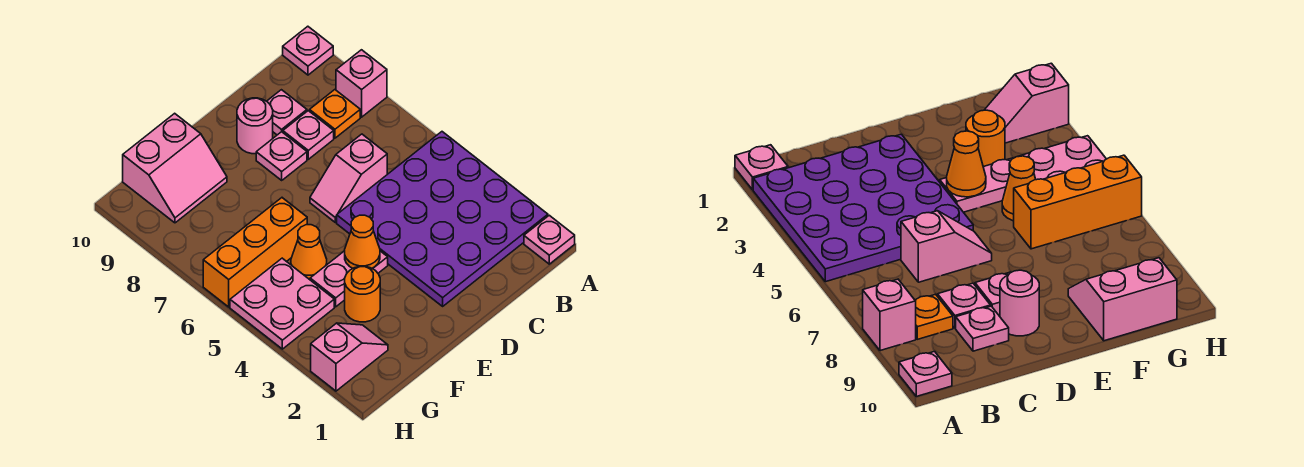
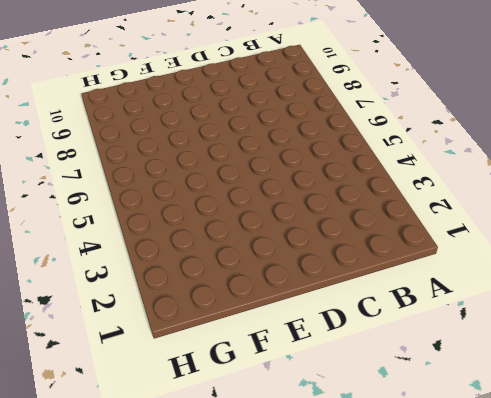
none -> pink plate A1 level 1
none -> purple plate A2:D5 level 1
none -> pink brick A8 level 1

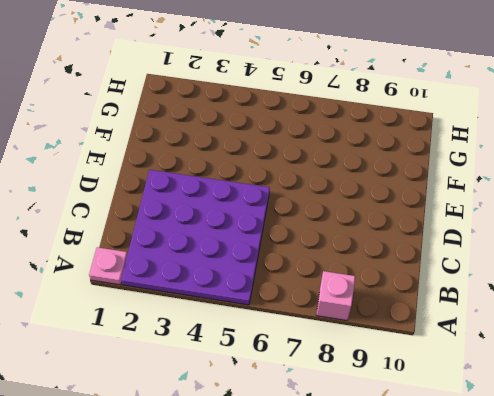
none -> pink plate A10 level 1
none -> orange plate B8 level 1
none -> pink slope C6:D6 level 1 top C

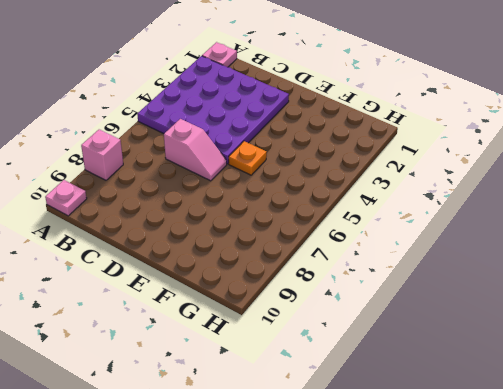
orange plate E5 level 1 -> orange plate B8 level 1
none -> pink plate C8 level 1
none -> pink plate C9 level 1
none -> pink plate D8 level 1

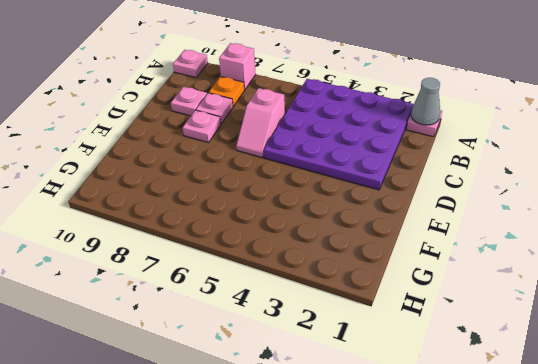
grey cone A1 level 2 -> none
none -> pink round brick D9 level 1
none -> pink plate E4:F4 level 1
none -> orange round brick F3 level 1

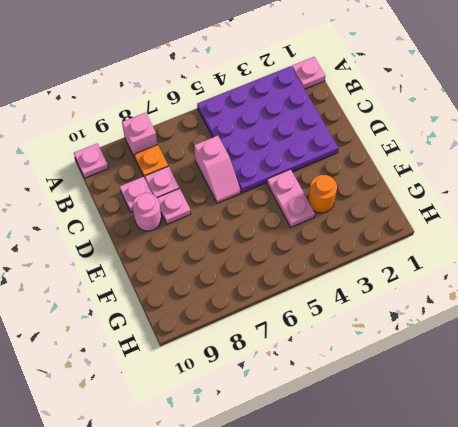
none -> orange cone F5 level 1
none -> orange brick F6:H6 level 1
none -> pink slope F9:G10 level 1 top 10

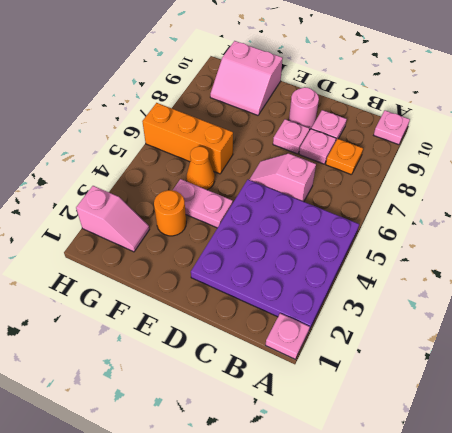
none -> pink brick A8 level 1
none -> pink plate G4:H5 level 1
none -> orange cone E4 level 2

